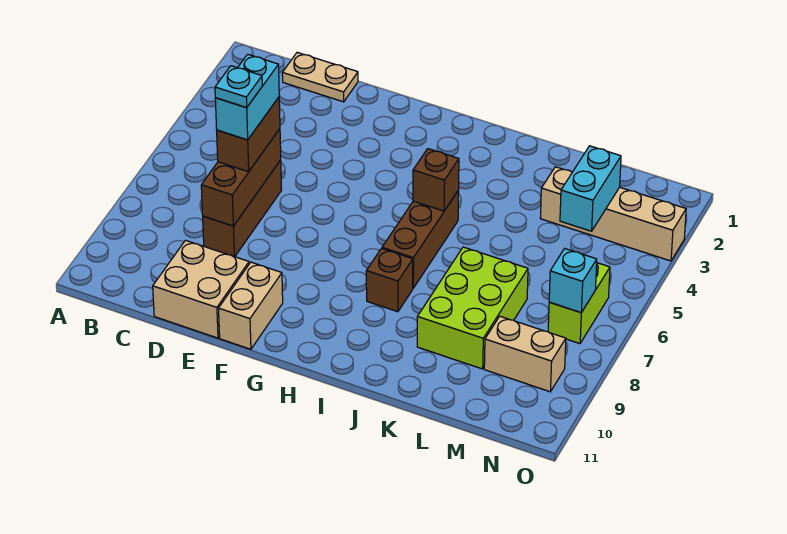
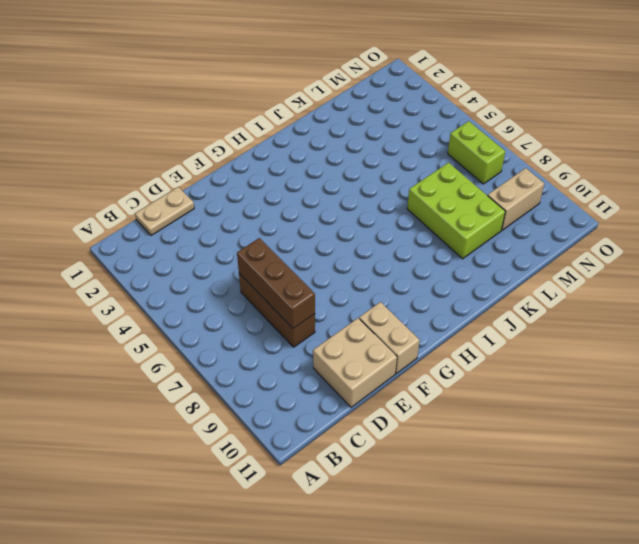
none -> brown brick I5:I7 level 1
none -> brown brick I8 level 1
none -> tan brick L3:O3 level 1

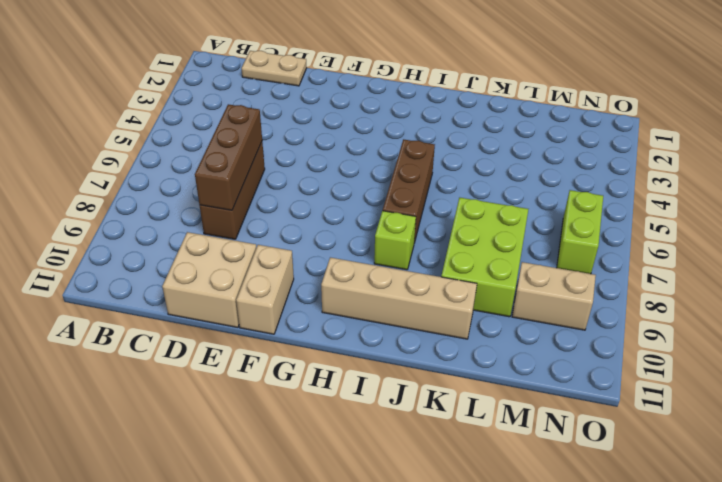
tan brick H10:K10 level 1 -> tan brick L3:O3 level 1
lime brick I8 level 1 -> brown brick I8 level 1
none -> brown brick I5 level 2
none -> cyan brick M3:M4 level 2
none -> cyan brick N7 level 2

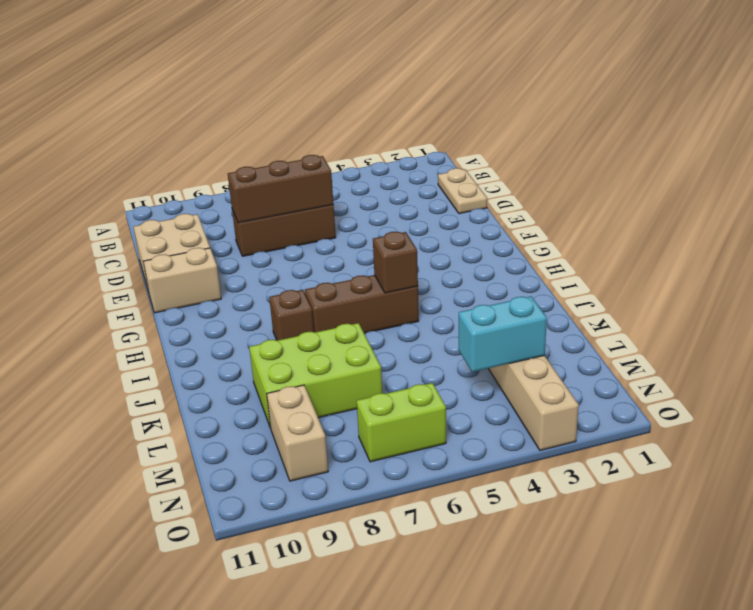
none -> cyan brick N7 level 2
none -> brown brick D6:D7 level 3
none -> cyan brick D6:D7 level 4

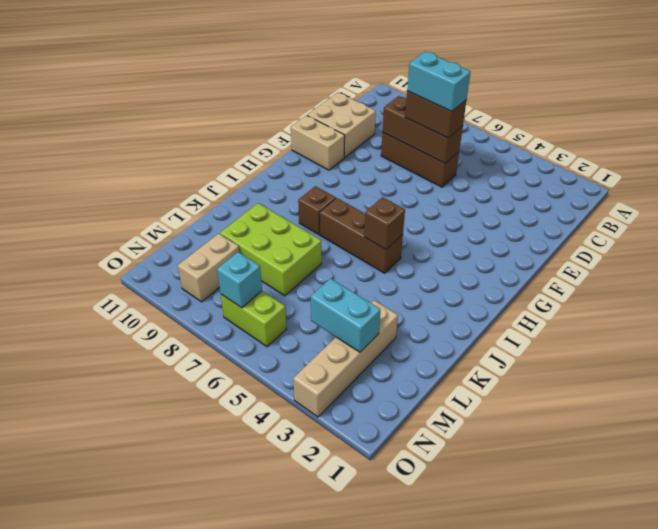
none -> tan plate C1:D1 level 1
none -> cyan plate D7 level 5

